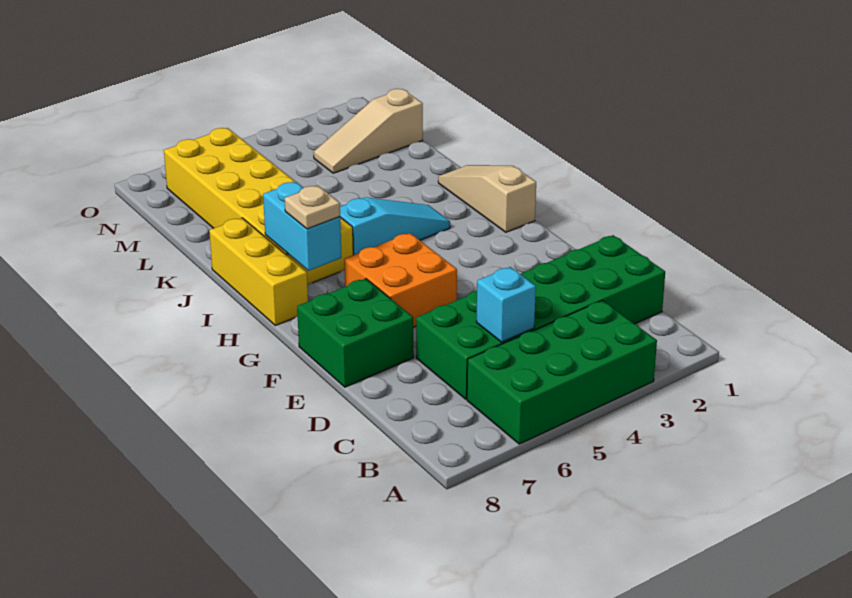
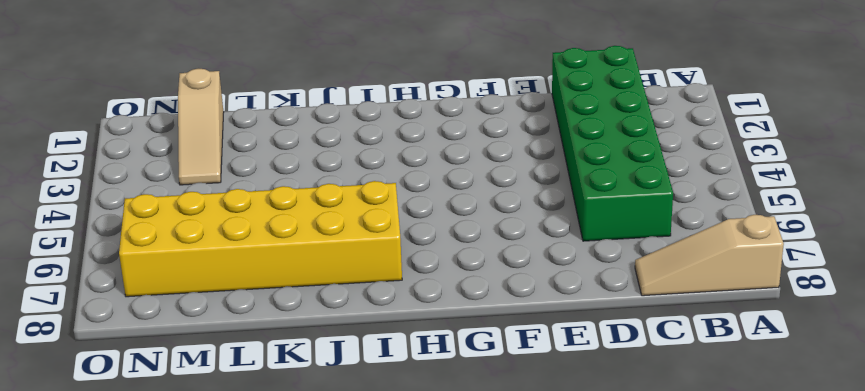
tan slope A8:C8 level 1 top A -> tan slope H1:J1 level 1 top H
none -> green brick A3:B6 level 1
none -> green brick E7:F8 level 1
none -> orange brick F5:G6 level 1

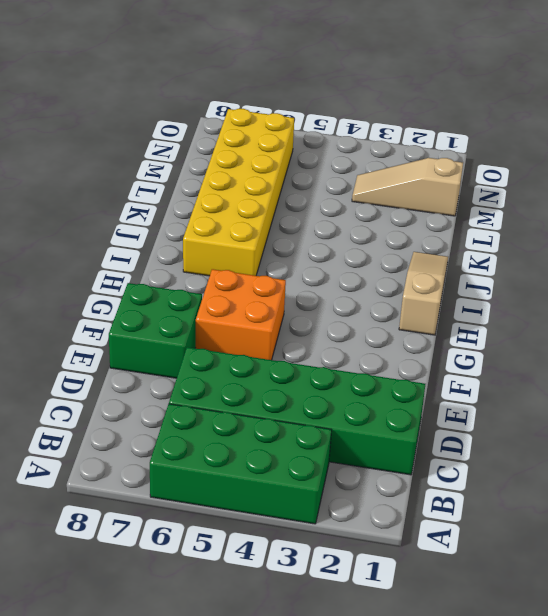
none -> yellow brick H8:J8 level 1
none -> cyan slope I3:I5 level 1 top 5
none -> cyan brick C5 level 2

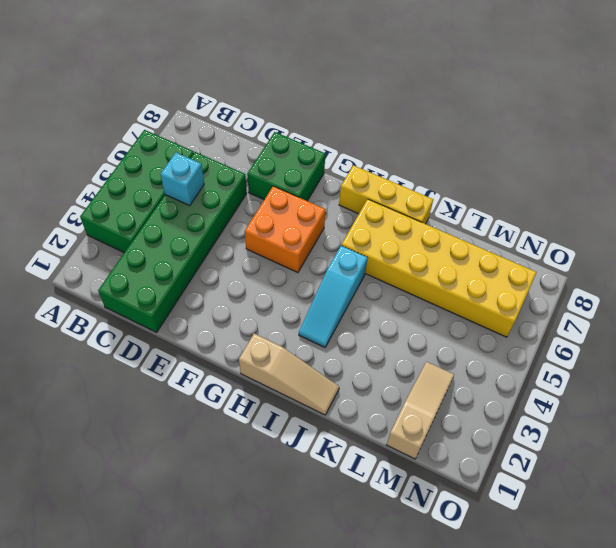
none -> cyan brick H7:I7 level 2
none -> tan plate H7 level 3

